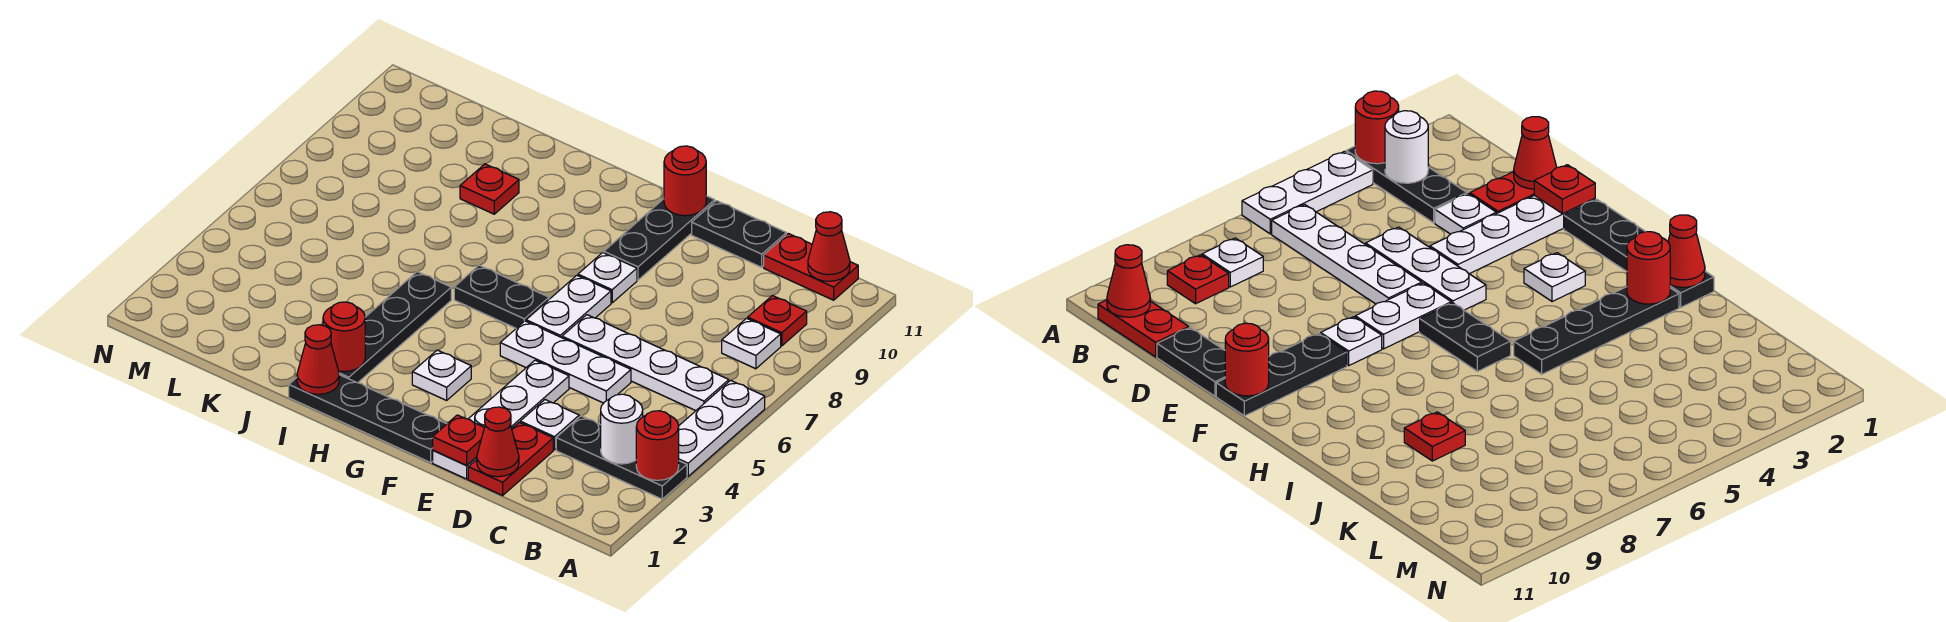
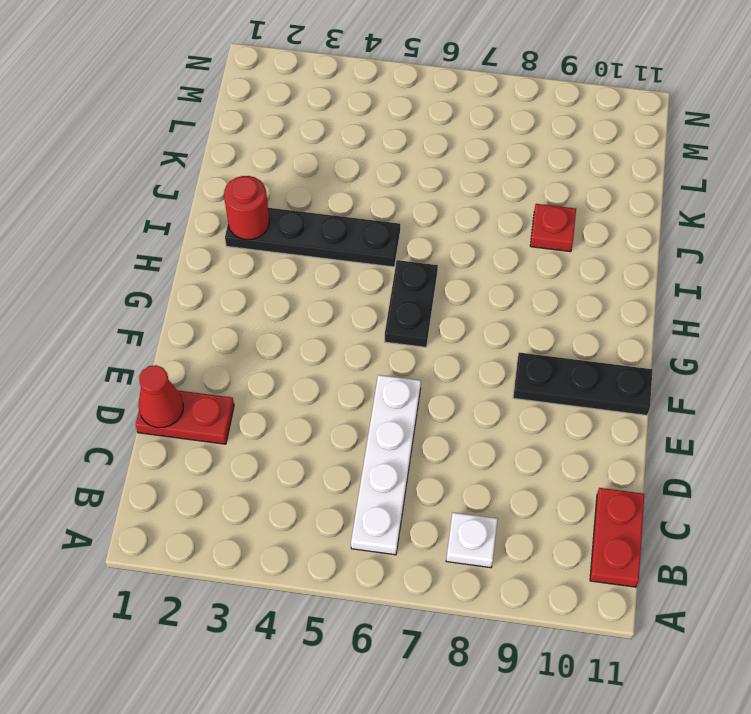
none -> black plate A3:C3 level 1
none -> white plate A4:A6 level 1
none -> red plate B9 level 1

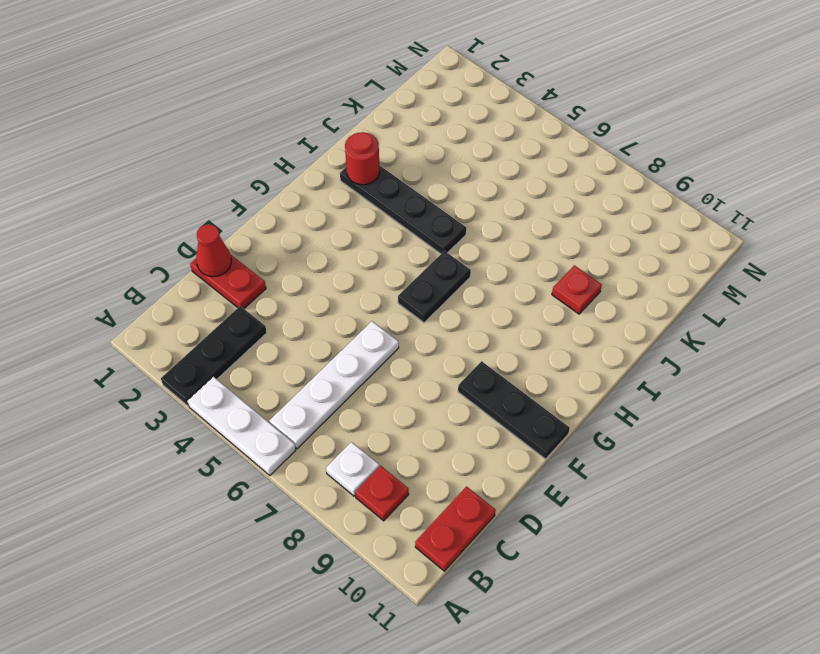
none -> white plate D3 level 1
none -> white plate D5:F5 level 1
none -> black plate D11:E11 level 1

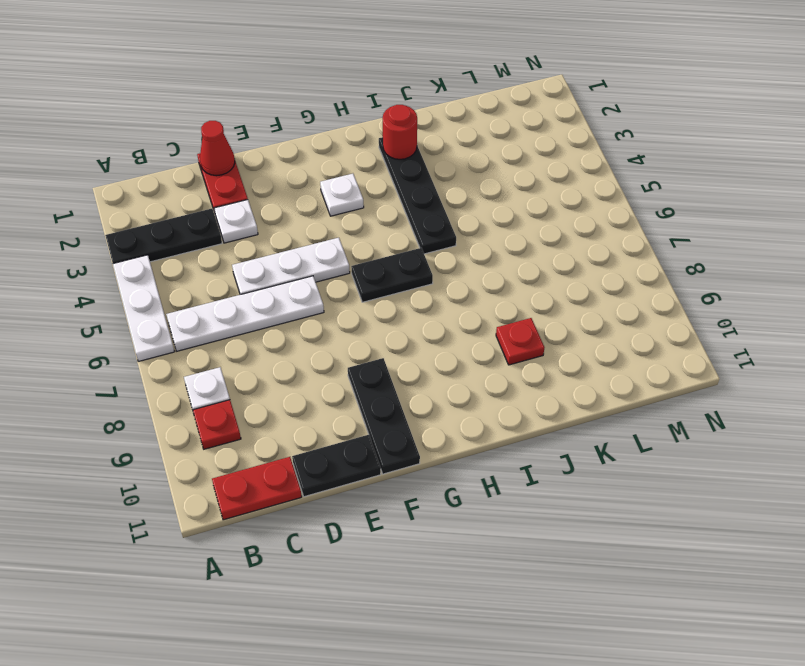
none -> white plate E1:E4 level 1
none -> black plate F1:I1 level 1
none -> white plate F6:F7 level 1

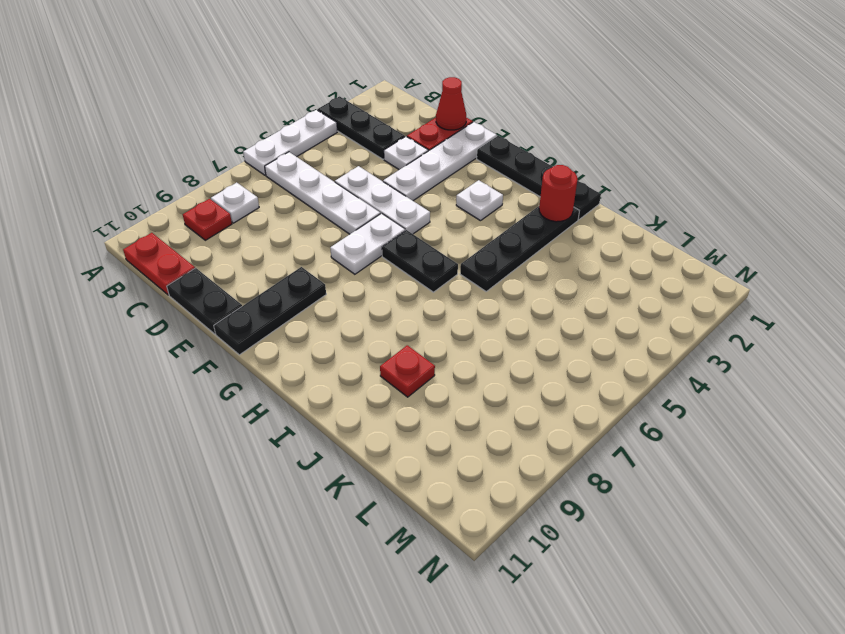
none -> white plate F8 level 1
none -> red round brick A3 level 2
none -> white round brick B3 level 2

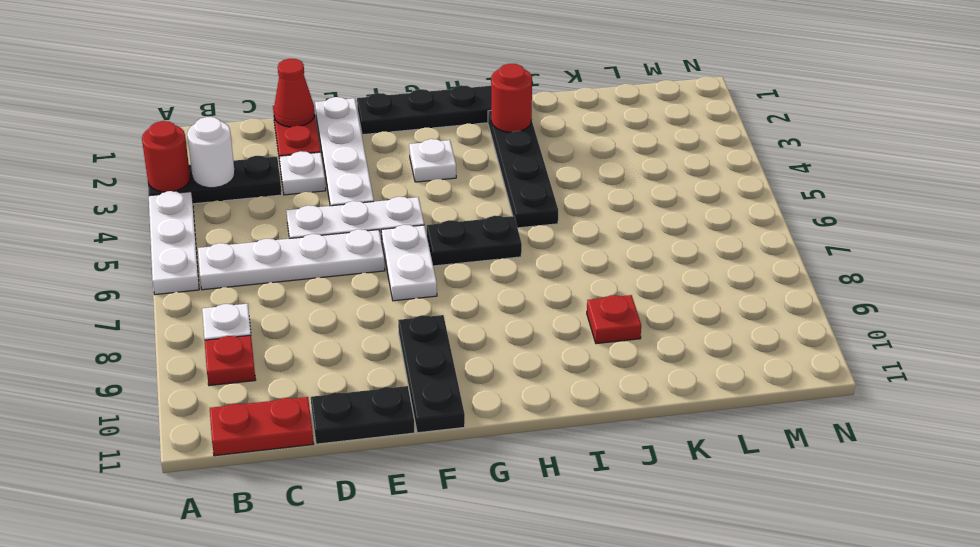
none -> white plate F8 level 1
none -> red cone B11 level 2
none -> red plate E1 level 2

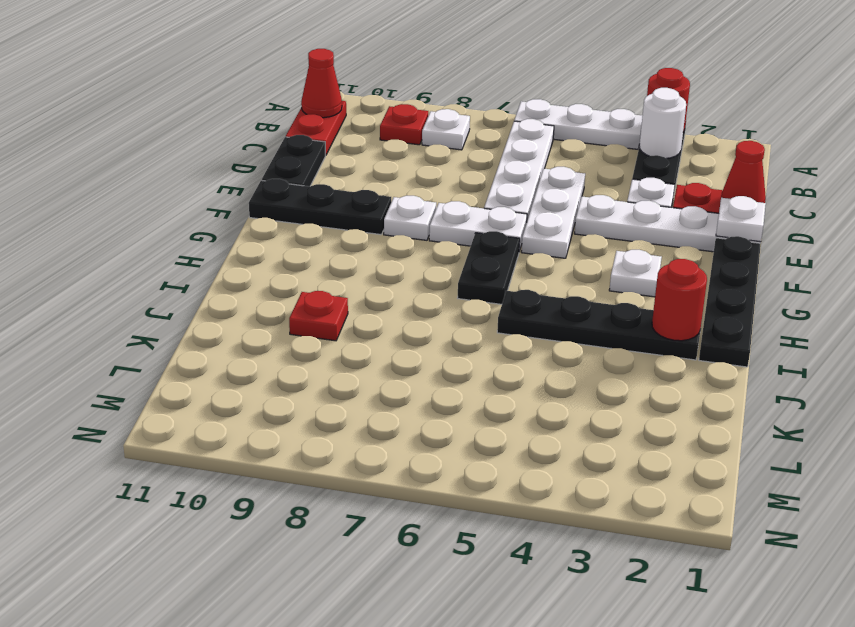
white plate E1 level 2 -> red plate E1 level 2
none -> red round brick F11 level 2
none -> red cone I1 level 2

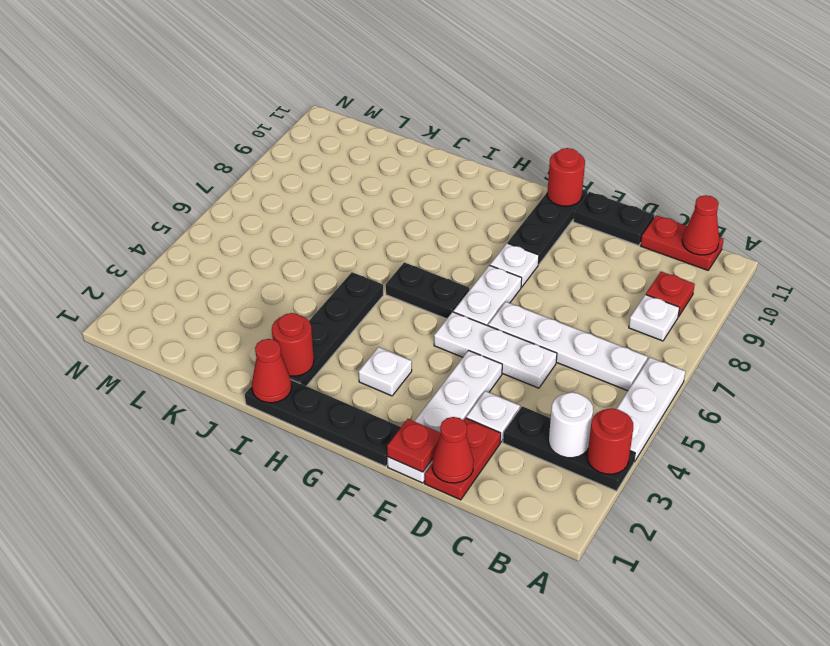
none -> red plate J9 level 1

